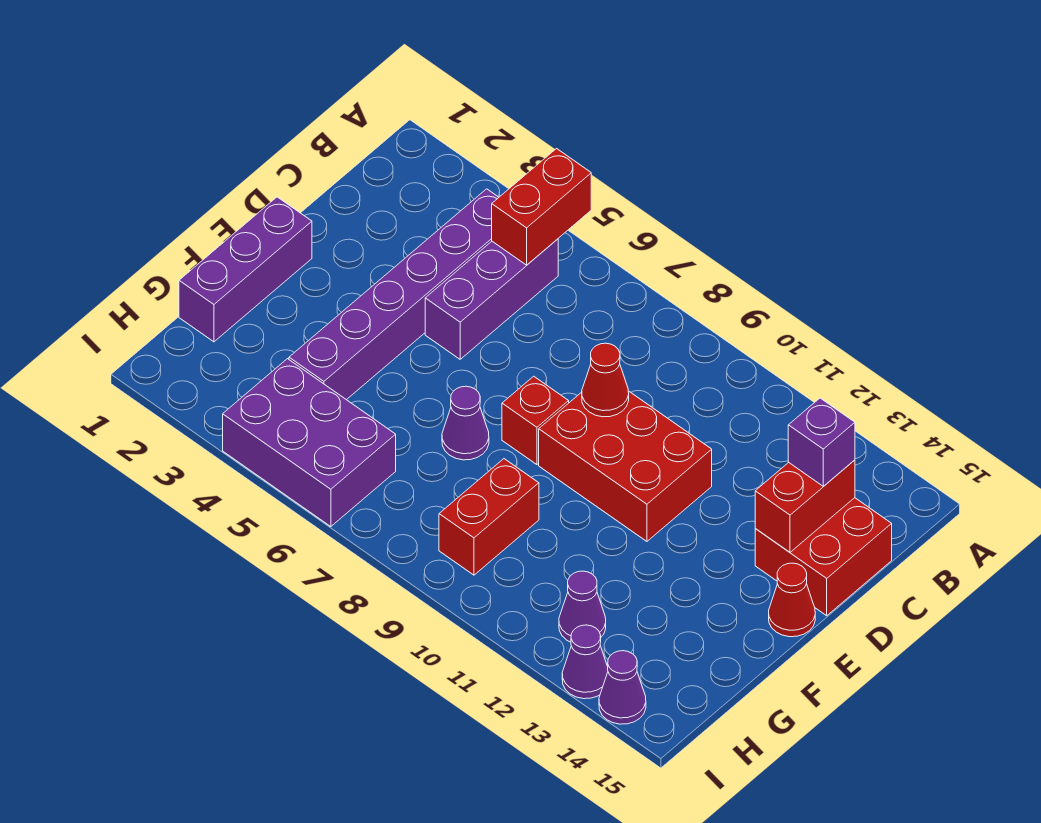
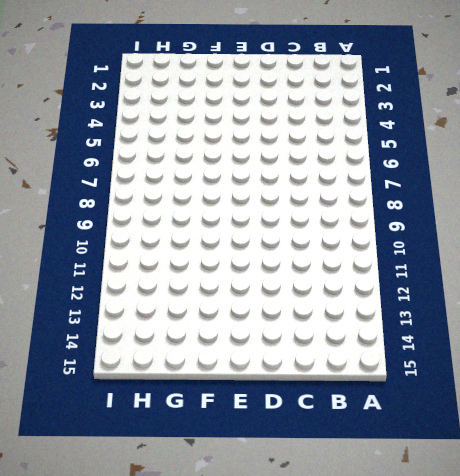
none -> purple brick B4:G4 level 1
none -> purple brick B5:D5 level 1
none -> red brick C14:D15 level 1

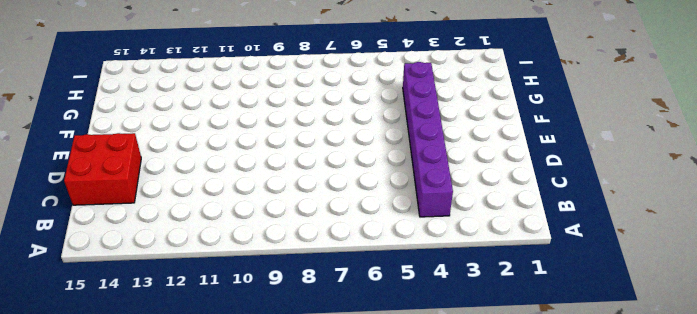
none -> purple brick B5:D5 level 1
none -> red brick D9:E11 level 1
none -> purple brick E1:G1 level 1

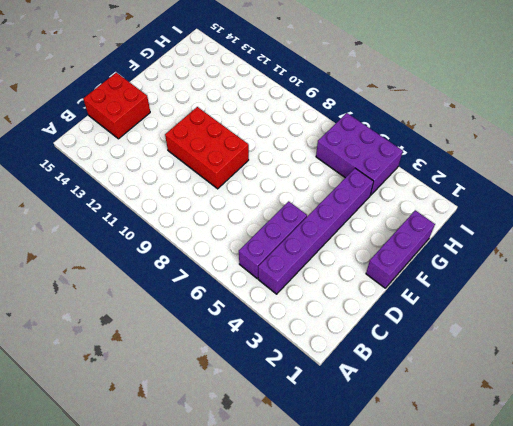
none -> red brick E8 level 1
none -> red cone E15 level 1
none -> purple cone F7 level 1

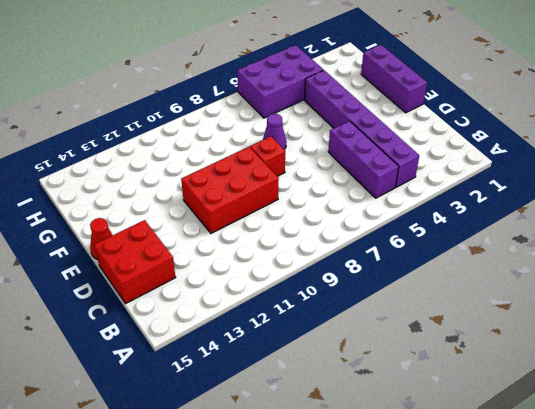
none -> red brick G9:H9 level 1
none -> purple cone H12 level 1
none -> purple cone I13 level 1

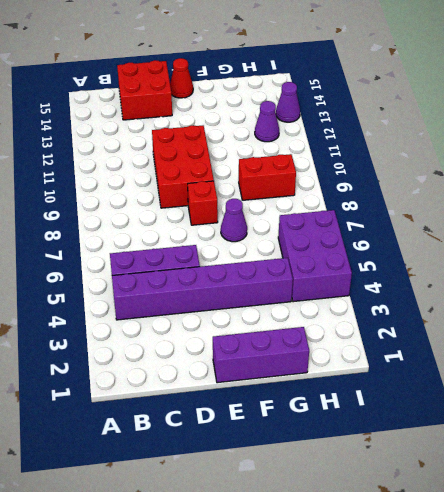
none -> purple cone I14 level 1
none -> red brick A5:B5 level 2
none -> red brick C14:D14 level 2

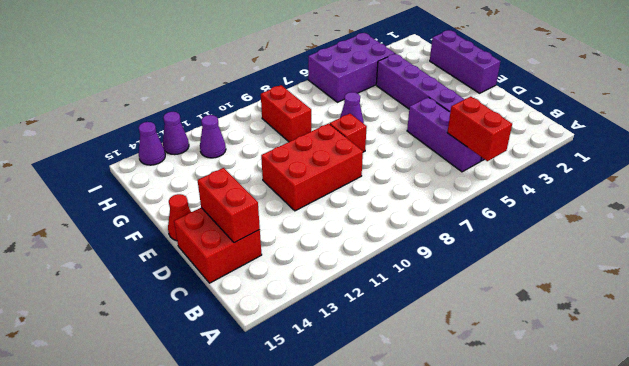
none -> red cone D9 level 2
none -> purple brick C14 level 3

